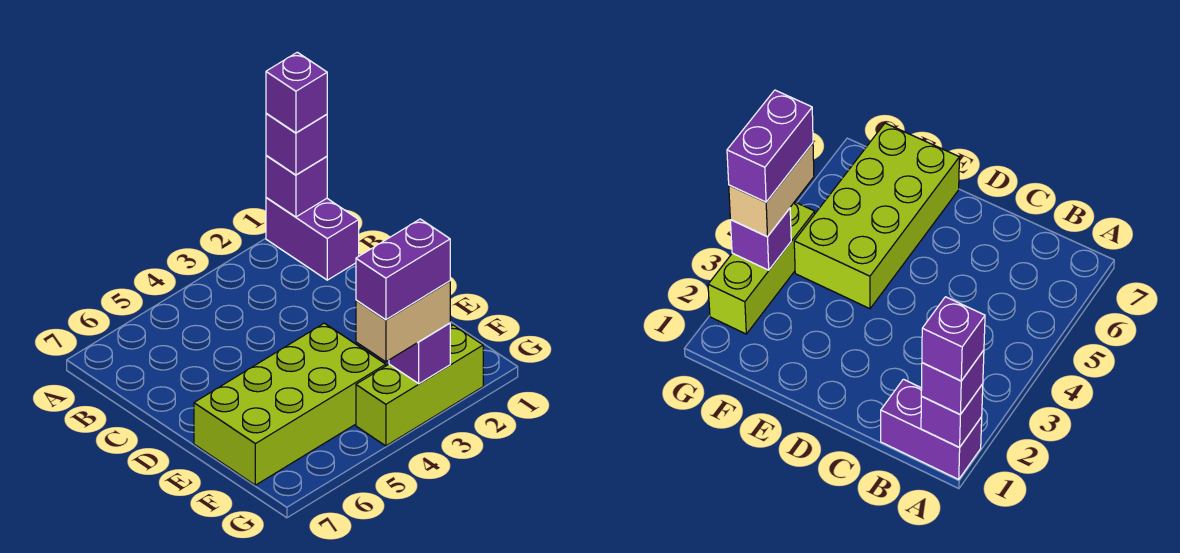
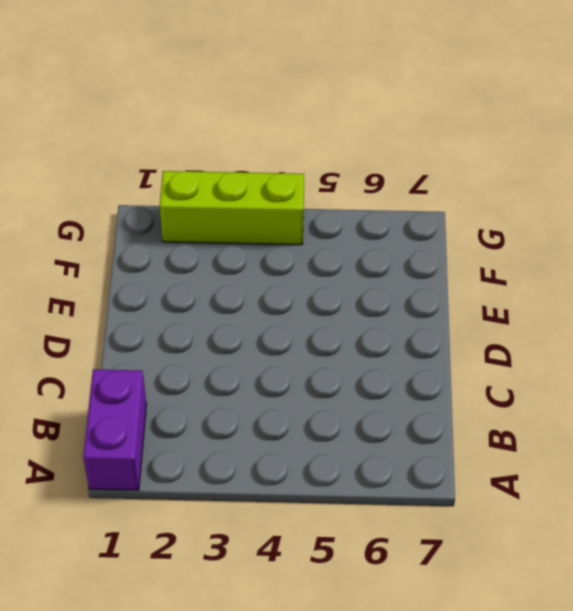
none -> lime brick E4:F7 level 1
none -> purple brick A1 level 2

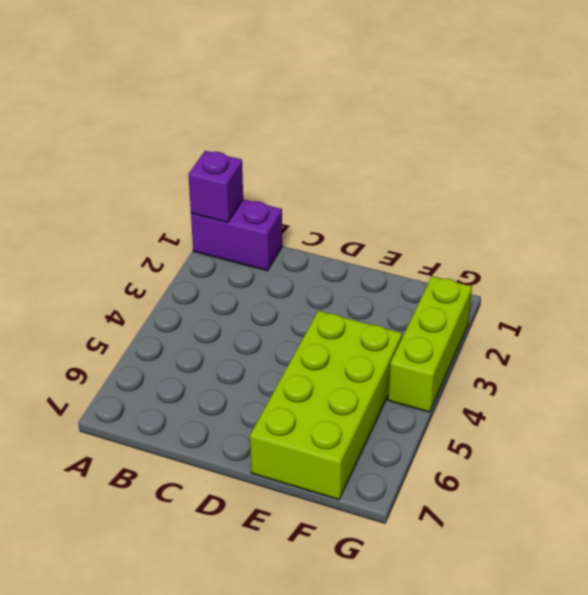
none -> purple brick G3 level 2
none -> purple brick A1 level 3

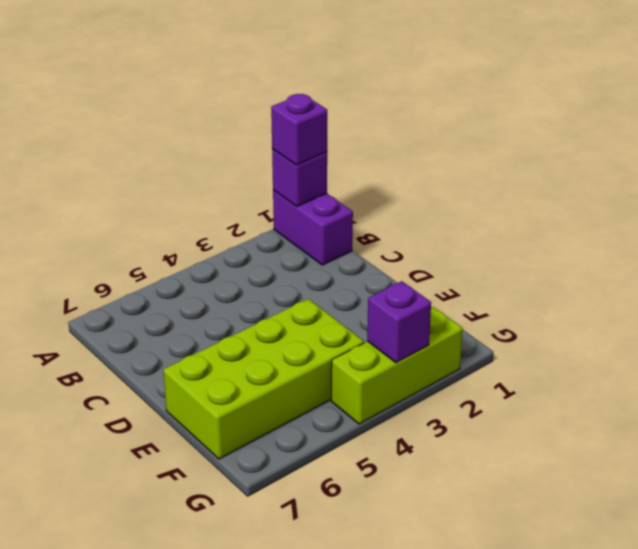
none -> tan brick G3:G4 level 3
none -> purple brick A1 level 4

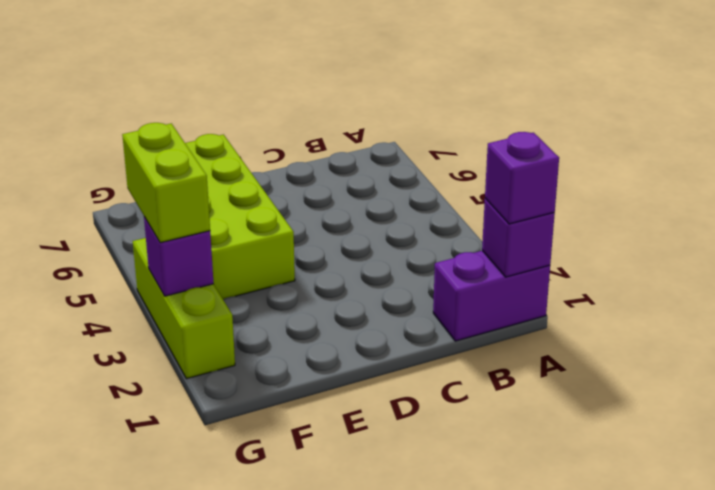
lime brick G3:G4 level 3 -> tan brick G3:G4 level 3
none -> purple brick A1 level 4
none -> purple brick G3:G4 level 4

